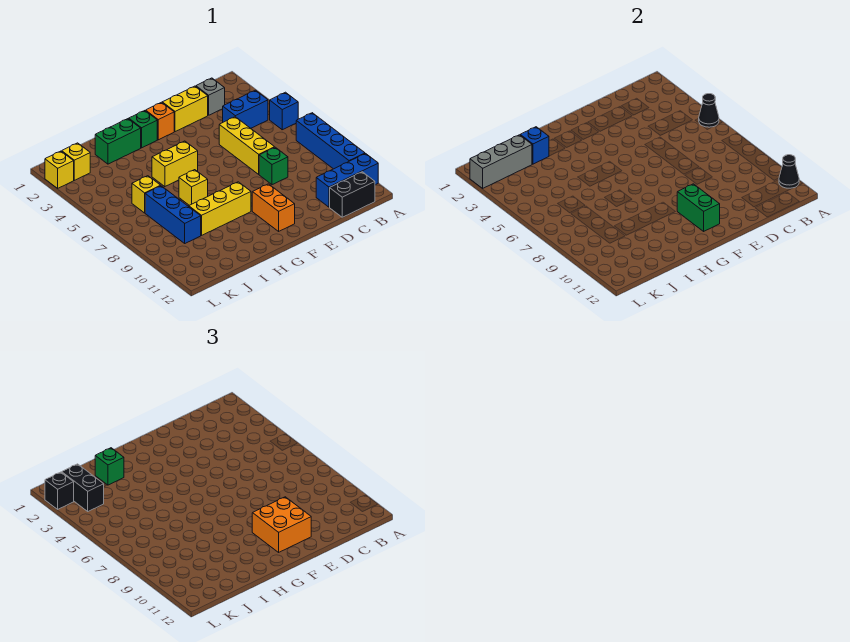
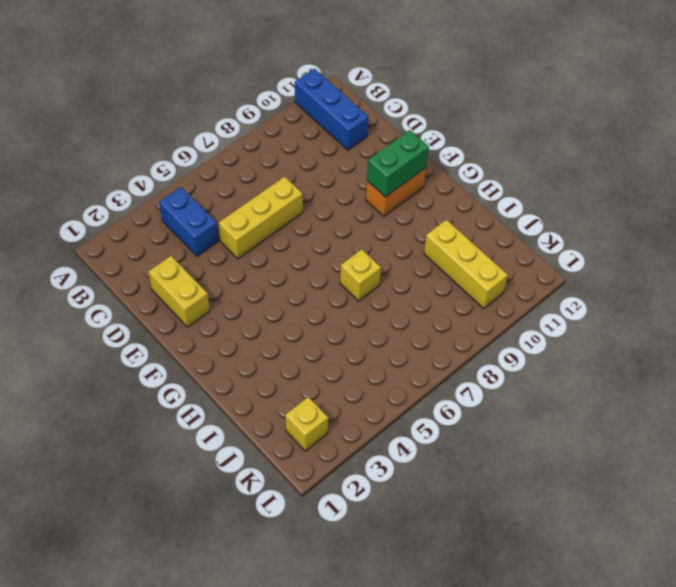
yellow brick I10:K10 level 1 -> yellow brick G9:I9 level 1
none -> blue brick A5 level 1
none -> blue brick A7:A10 level 1
none -> black brick B12:C12 level 1

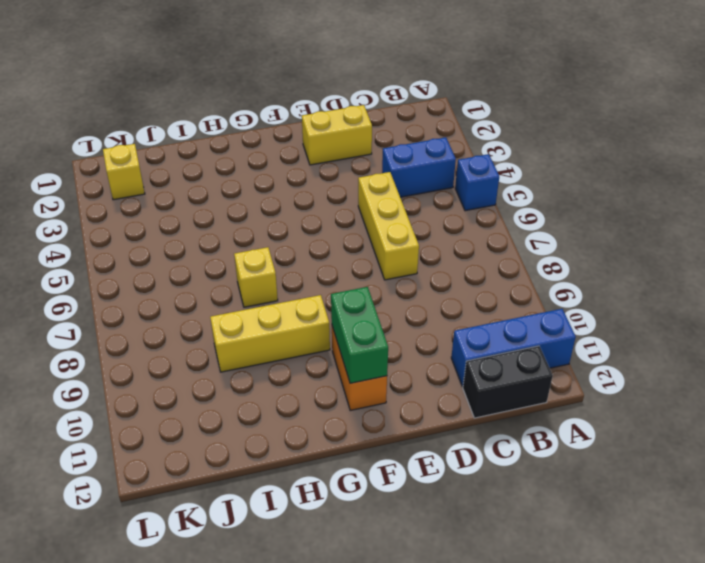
none -> blue brick A7:A10 level 1
none -> grey brick C2 level 1
none -> green brick D8 level 1

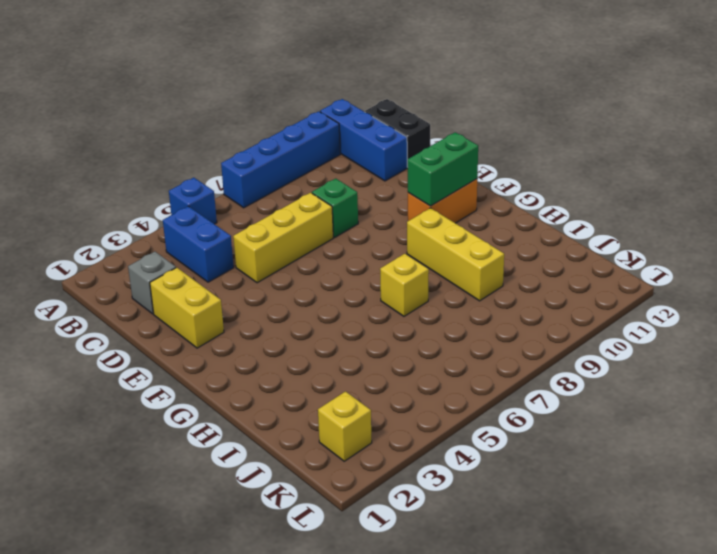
none -> orange brick F2 level 1
none -> green brick G2 level 1
none -> yellow brick G5:H5 level 1

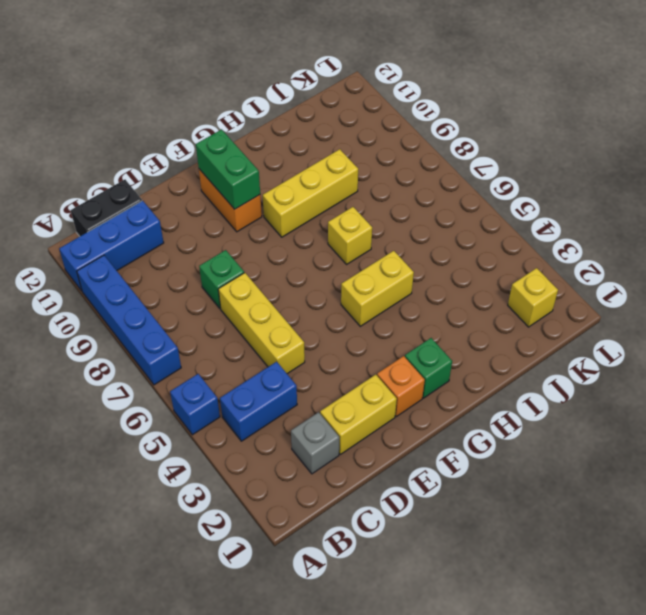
none -> green brick H2:I2 level 1
none -> yellow brick J6 level 1
none -> blue brick J7:J9 level 1

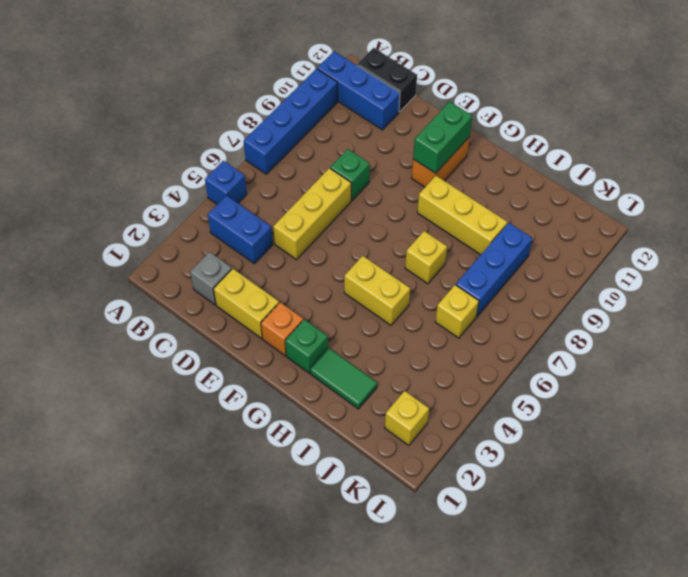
green tile H2:I2 level 1 -> green brick H2:I2 level 1
none -> yellow brick L2 level 1
none -> black cone A5 level 2
none -> black cone A11 level 2

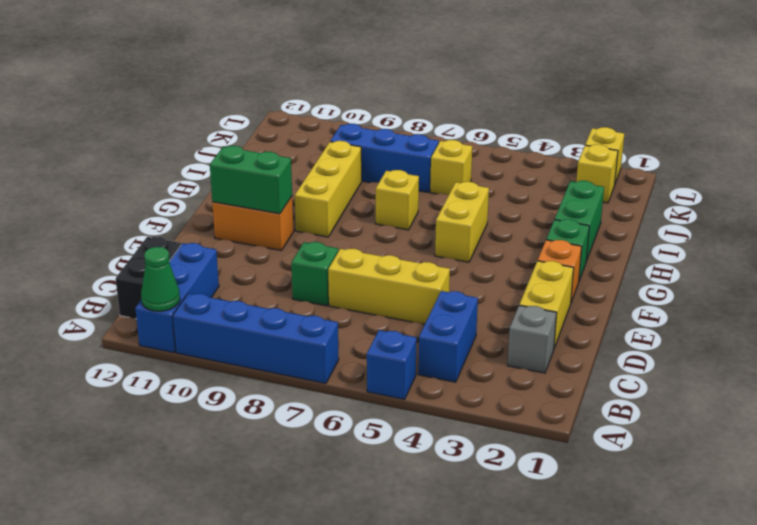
green cone A11 level 2 -> black cone A11 level 2
none -> black cone A5 level 2
none -> blue brick I2 level 2
none -> grey brick J2:L2 level 2

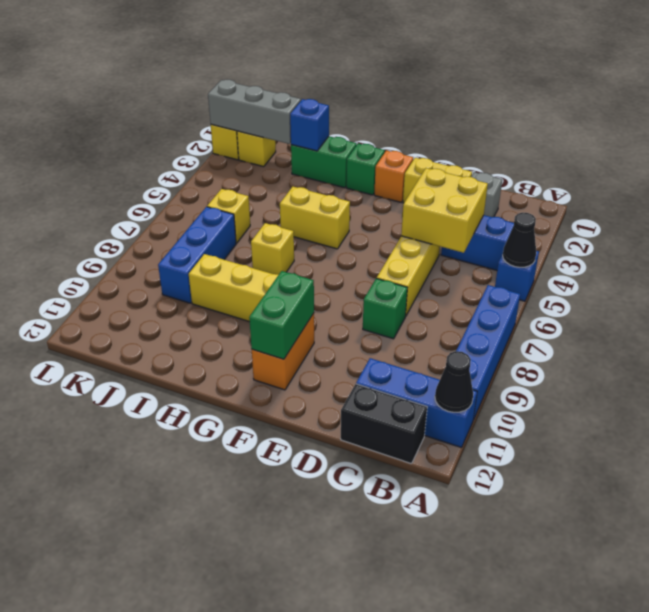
yellow brick C4:D5 level 2 -> none
none -> orange brick E10:F11 level 3
none -> green brick I2 level 3
none -> black brick K2:K3 level 3

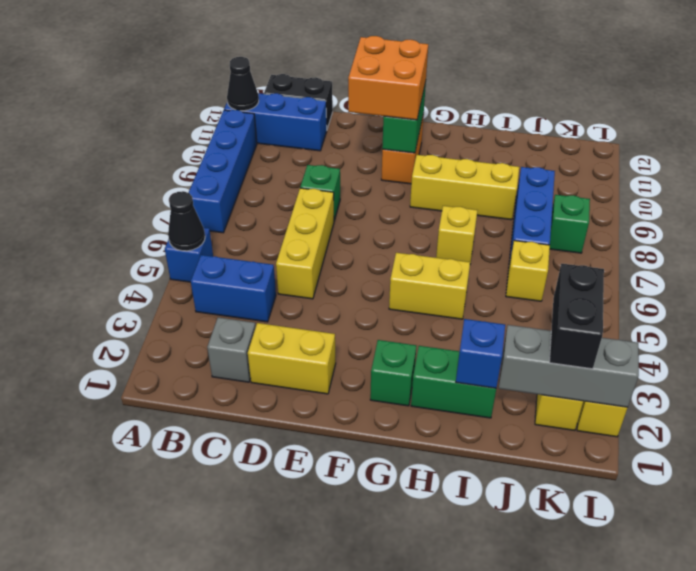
green brick K8 level 1 -> green brick I2 level 3
none -> orange brick F2 level 1
none -> black brick L2 level 3

